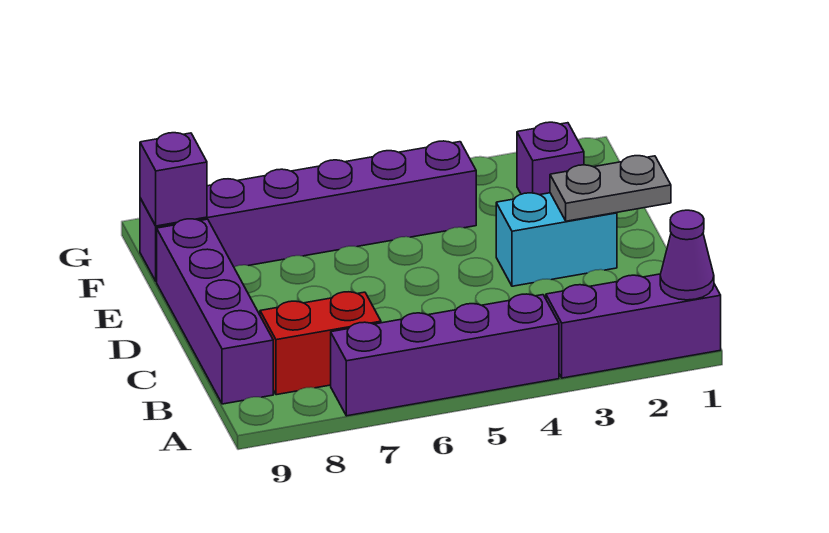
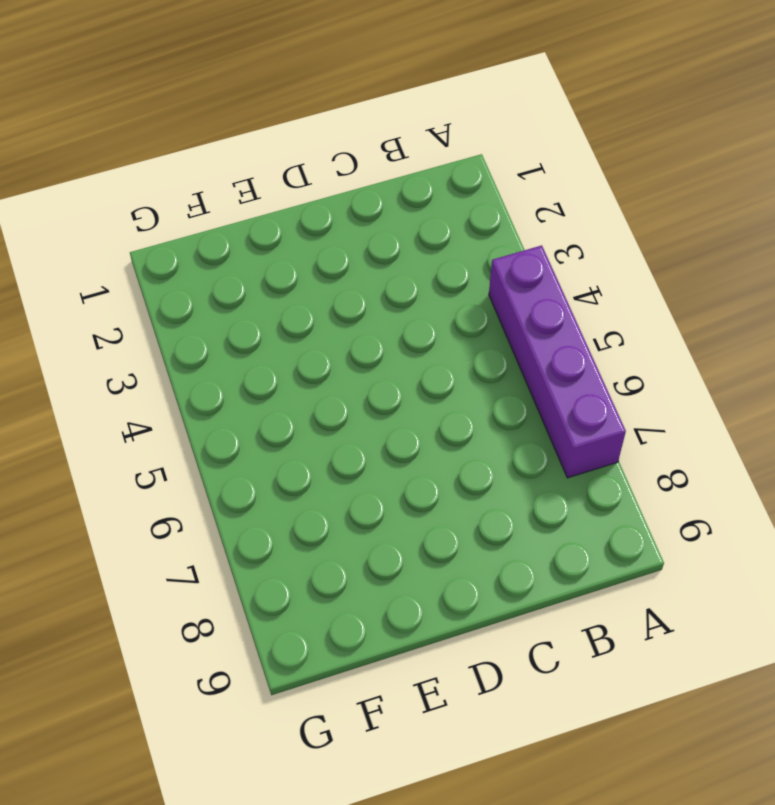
none -> purple brick A1:A3 level 1
none -> red brick B7:B8 level 1

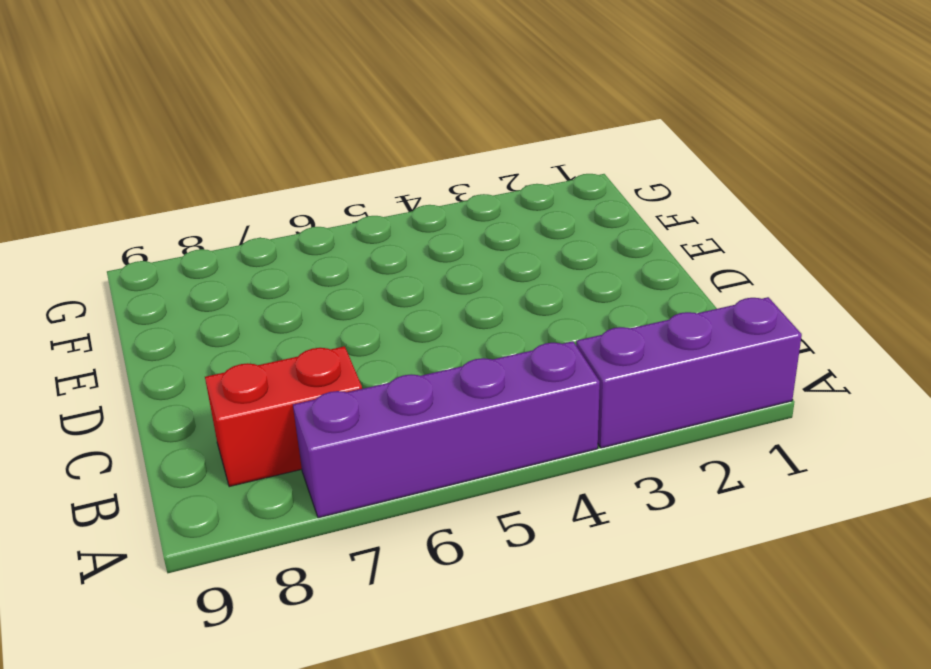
none -> purple brick B9:E9 level 1
none -> cyan brick D2:D3 level 1

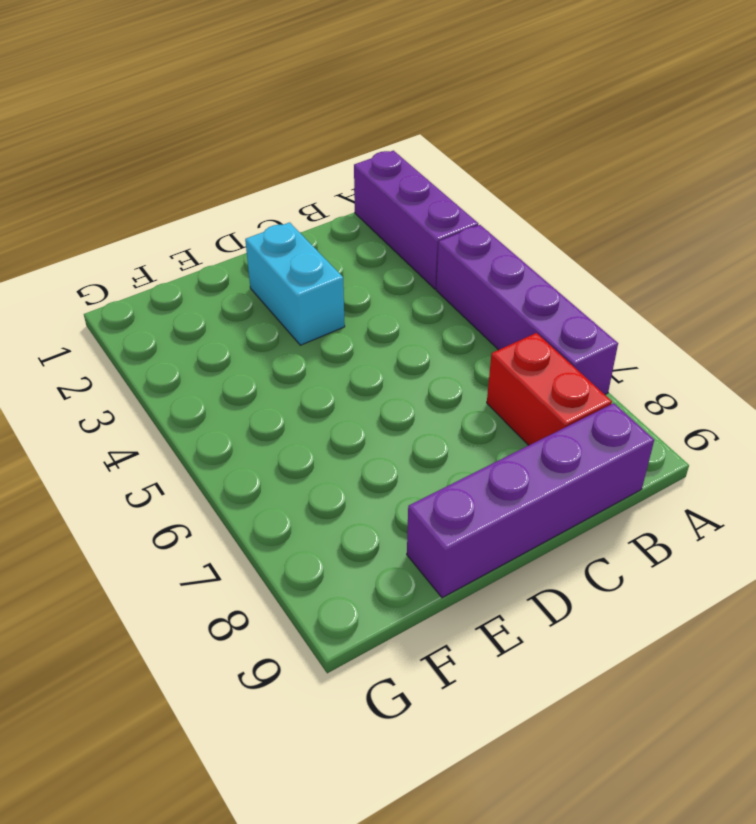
none -> purple brick F2 level 1
none -> purple brick F4:F9 level 1

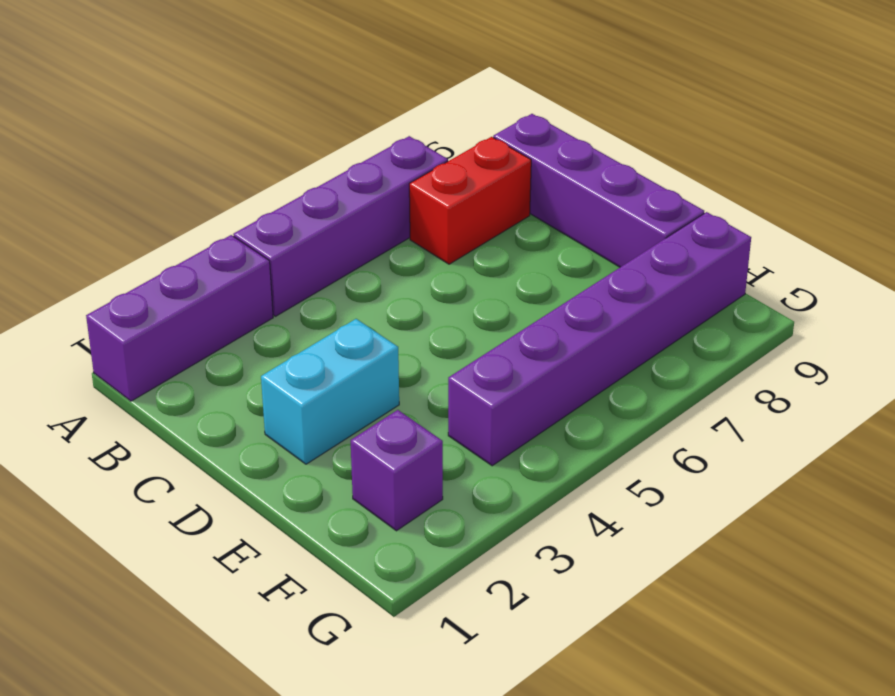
none -> purple cone A1 level 2
none -> grey plate D1:D2 level 2

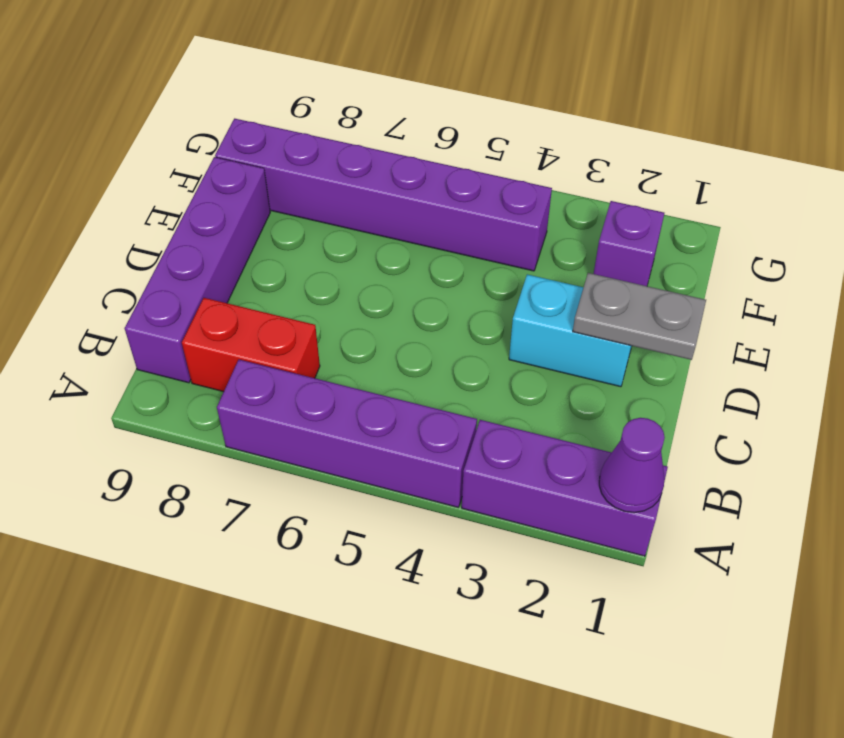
none -> purple brick F9 level 2

